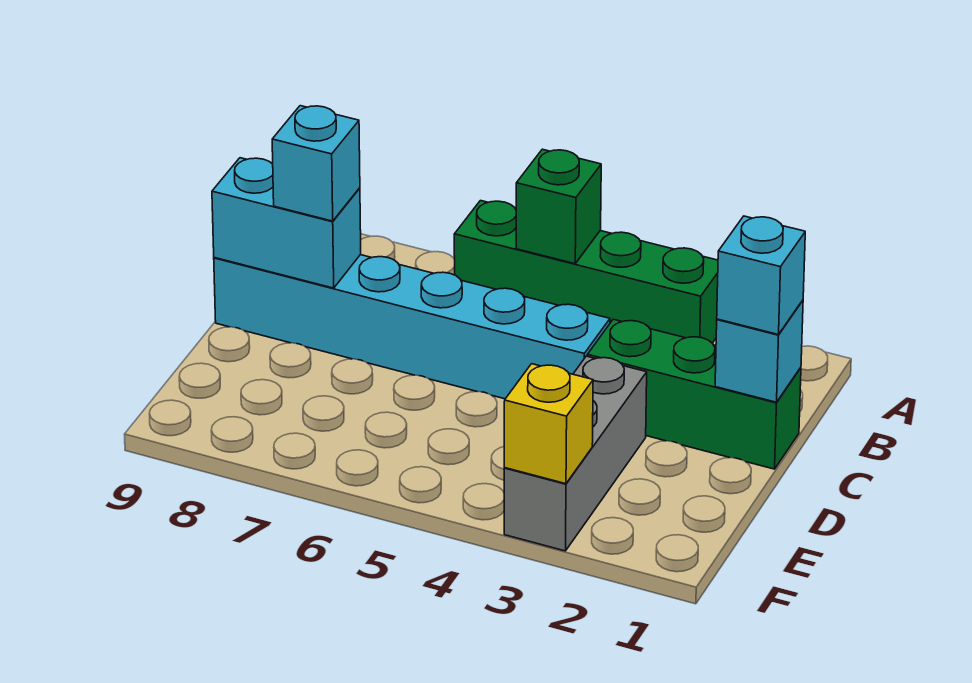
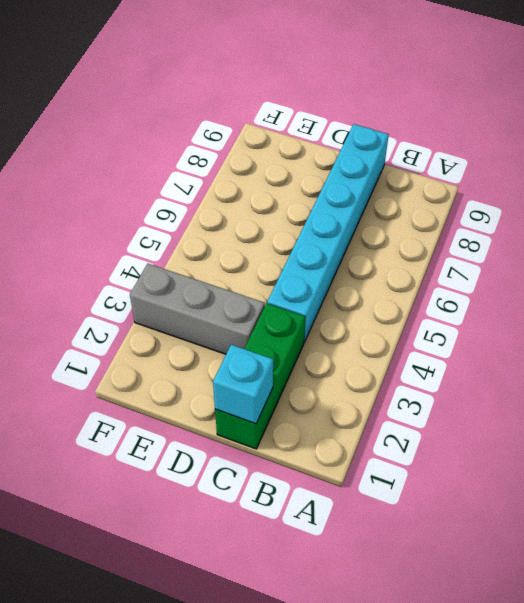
none -> green brick A3:A6 level 1
none -> green brick A5 level 2

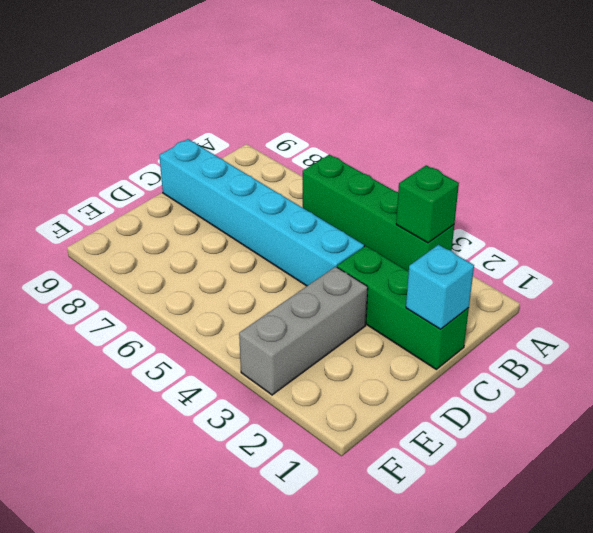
green brick A3 level 2 -> green brick A5 level 2
none -> cyan brick C8:C9 level 2
none -> yellow brick F3 level 2

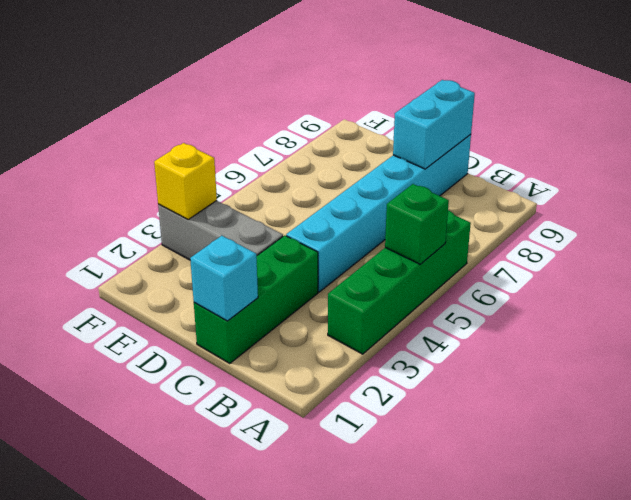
none -> cyan brick C1 level 3
none -> cyan brick C8 level 3

